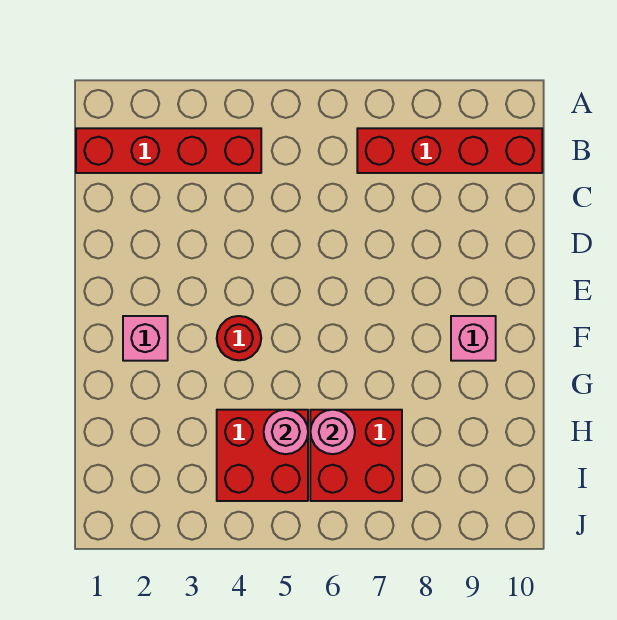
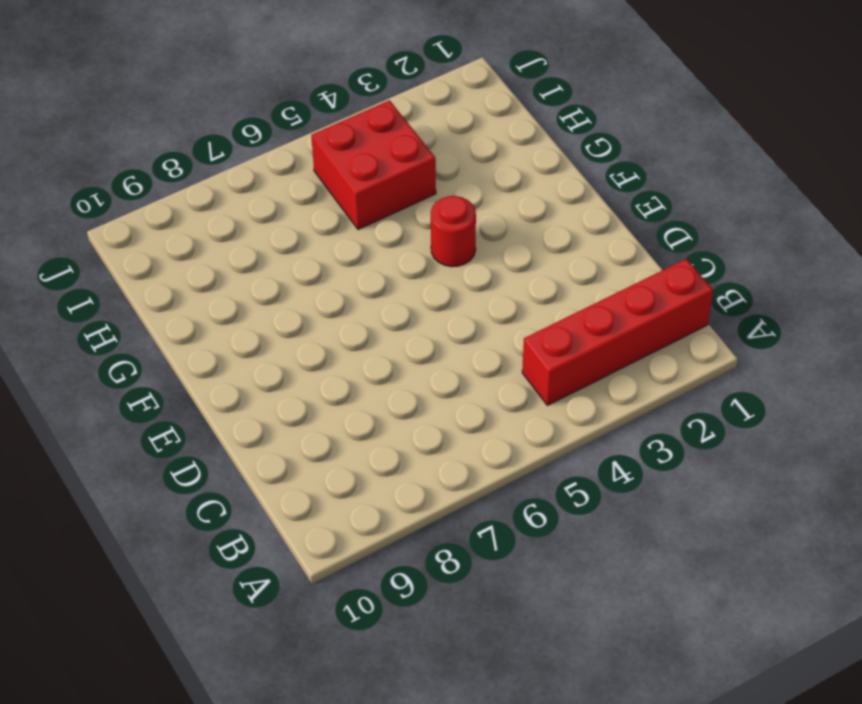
none -> red brick B7:B10 level 1
none -> pink brick F2 level 1

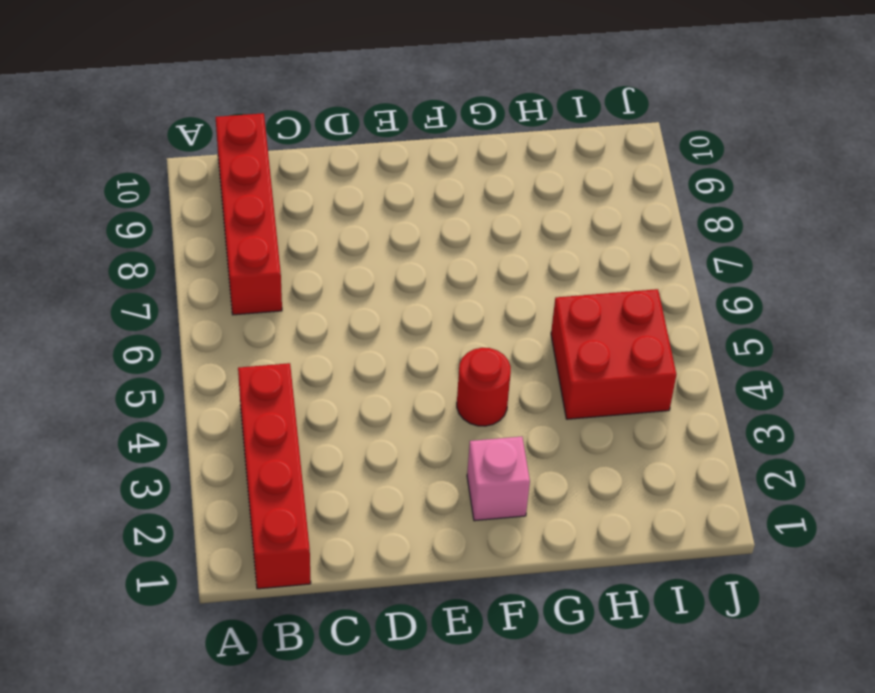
none -> pink brick F9 level 1
none -> red brick H6:I7 level 1

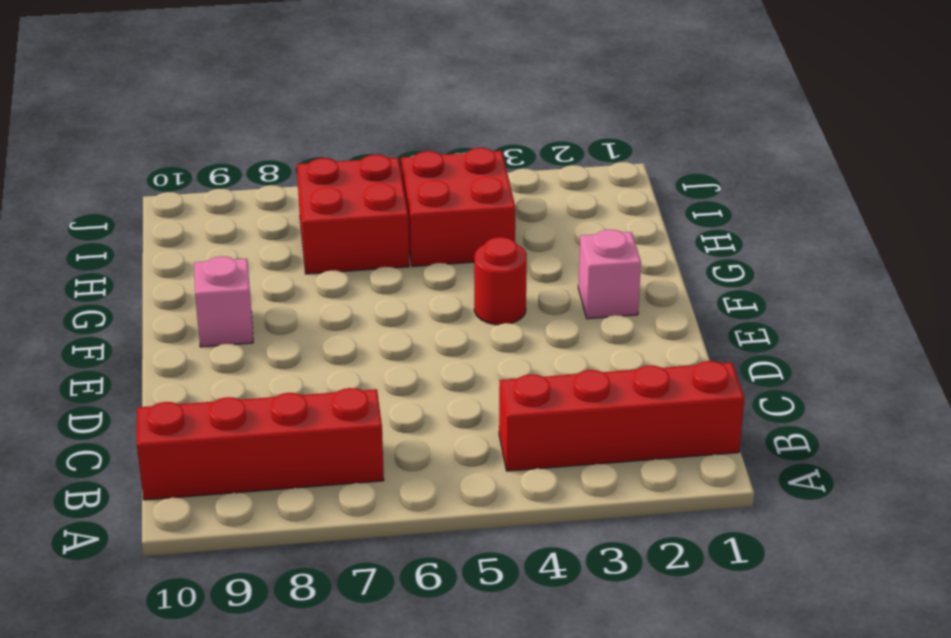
none -> pink round brick H5 level 2
none -> pink round brick H6 level 2

